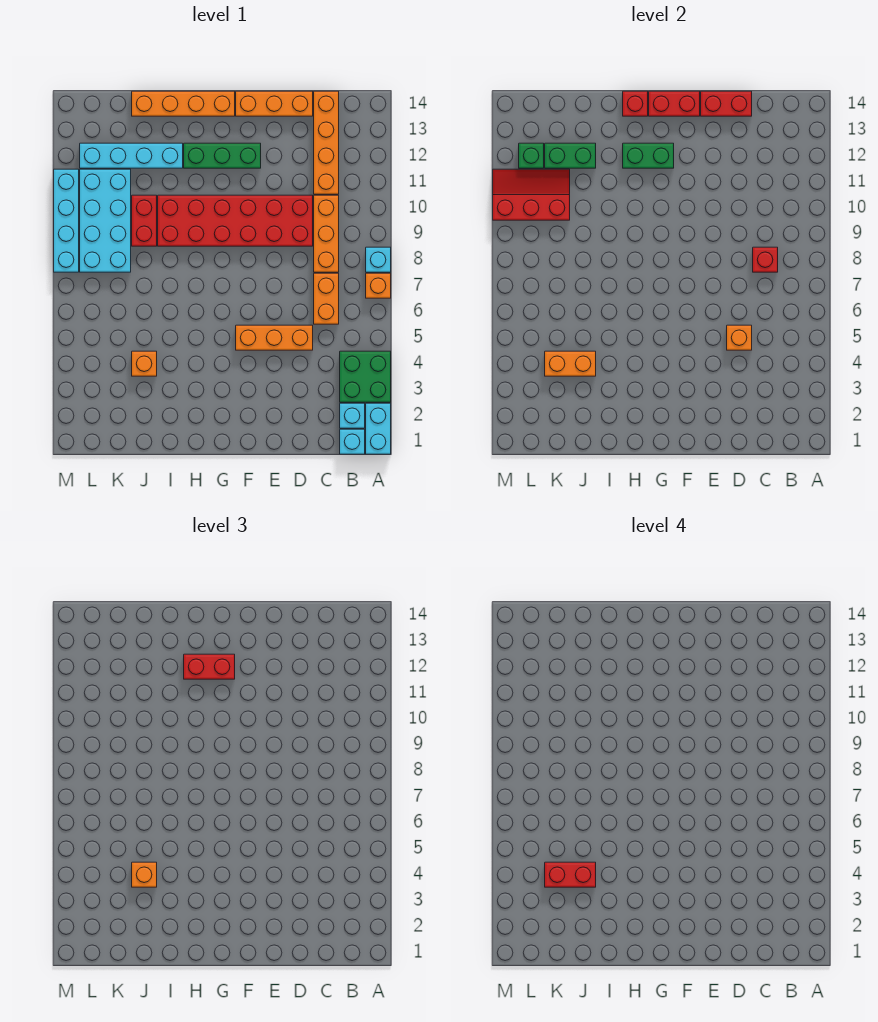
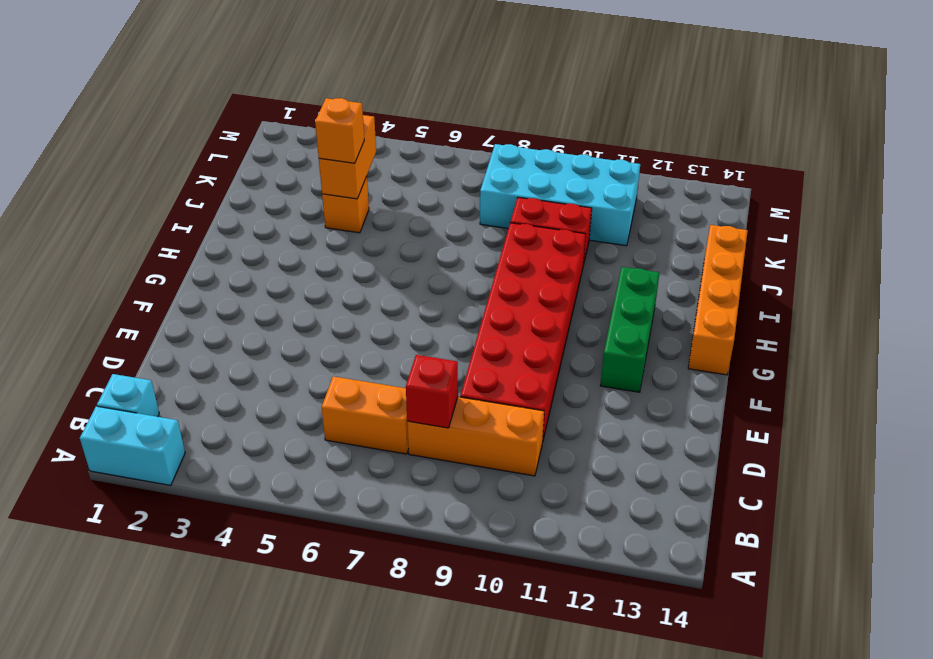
none -> green brick A3:B4 level 1
none -> orange brick A7 level 1
none -> cyan brick A8 level 1
none -> cyan brick B2 level 1

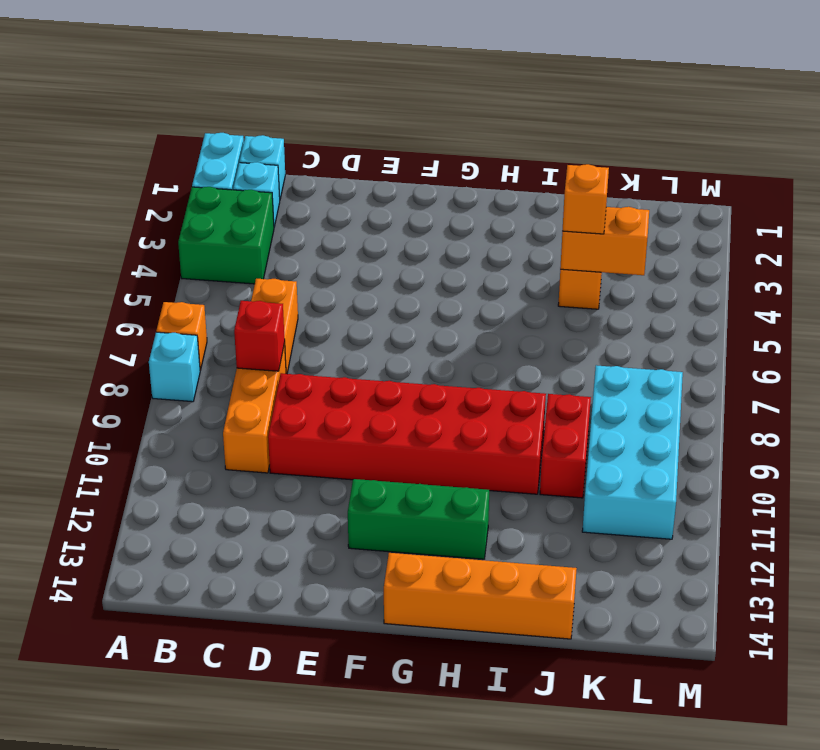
none -> orange brick C11:C14 level 1
none -> orange brick D5:F5 level 1
none -> orange brick D14:F14 level 1
none -> cyan brick I12:L12 level 1

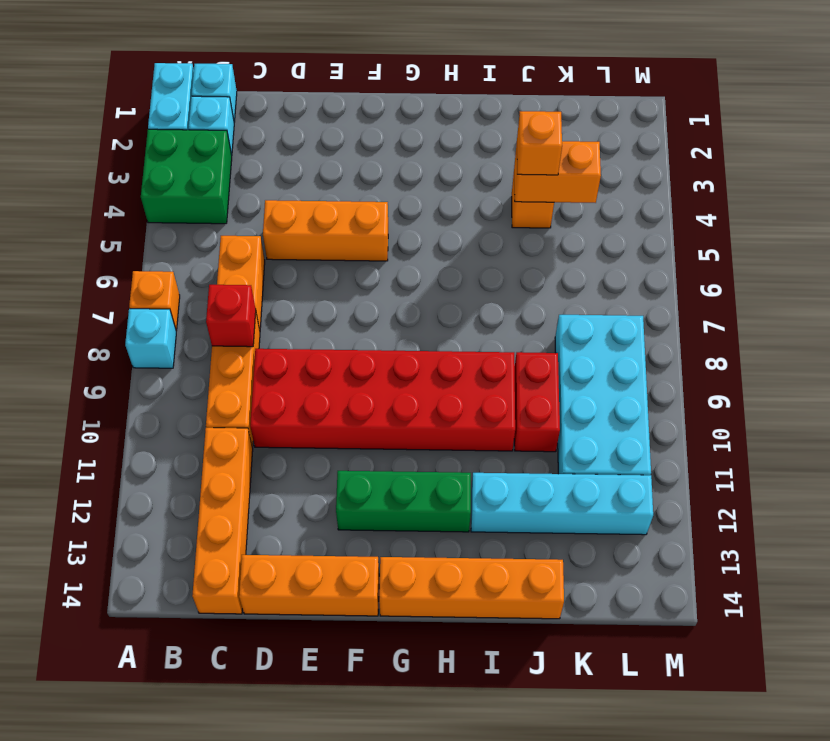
none -> cyan brick M8:M11 level 1
none -> orange brick D5 level 2
none -> red brick D14:E14 level 2
none -> red brick F14:G14 level 2

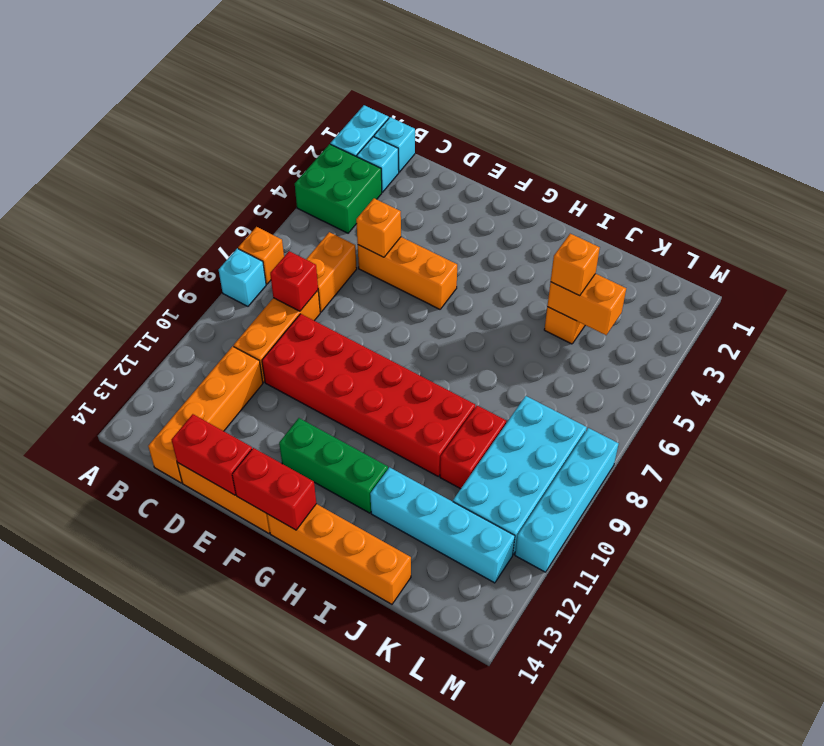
none -> green brick G12:H12 level 2
none -> red brick H14 level 2
none -> green brick J12:K12 level 2
none -> red slope K10:M11 level 2 top 10

